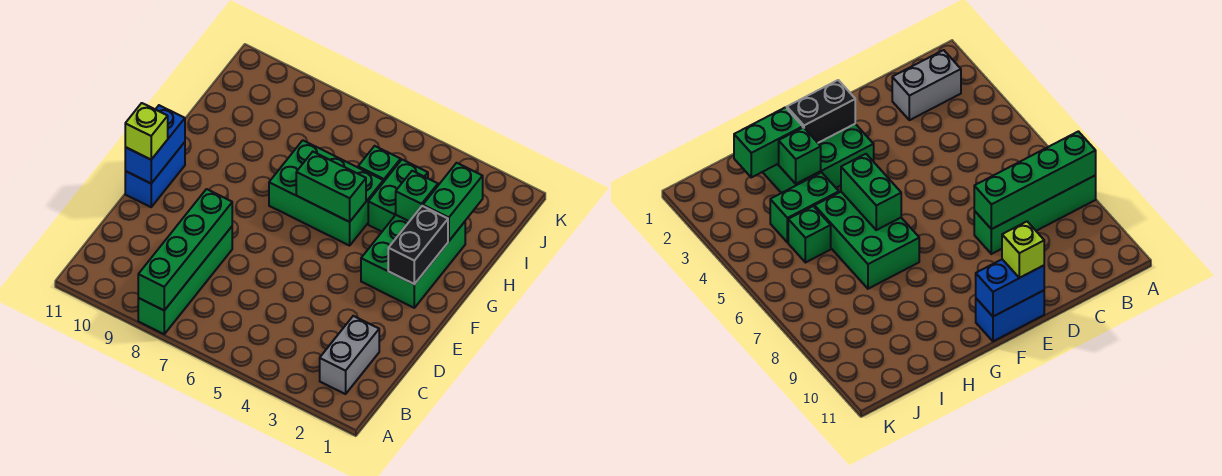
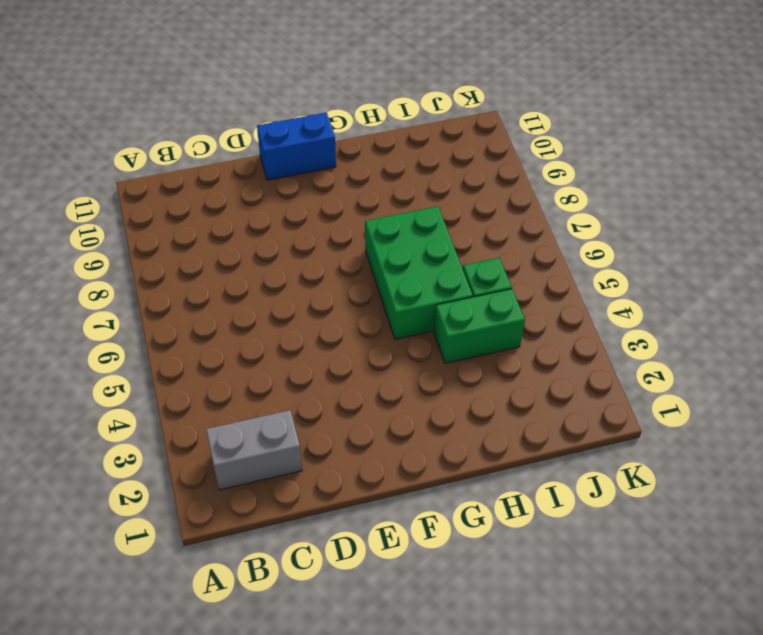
none -> green brick A8:D8 level 1
none -> green brick F2:H3 level 1
none -> green brick A8:D8 level 2

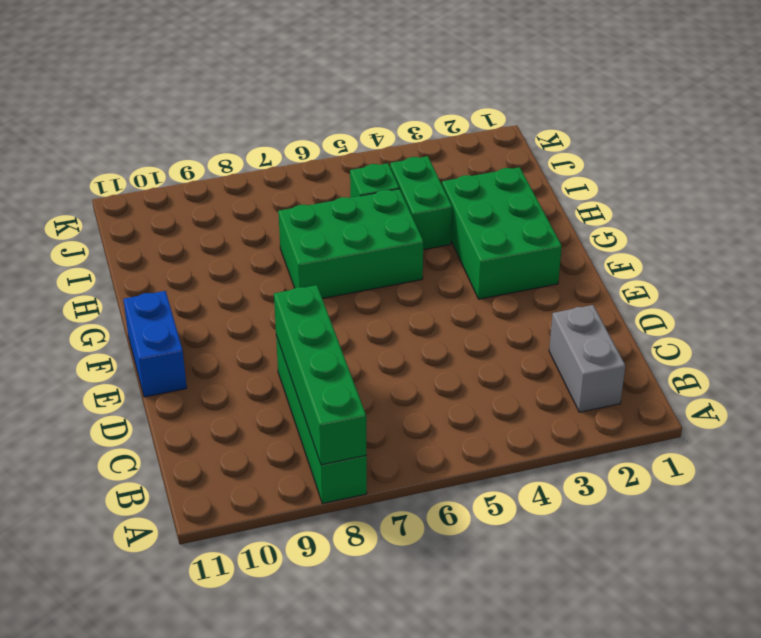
none -> blue brick E11:F11 level 2
none -> black brick F2:G2 level 2
none -> green brick G5:G6 level 2

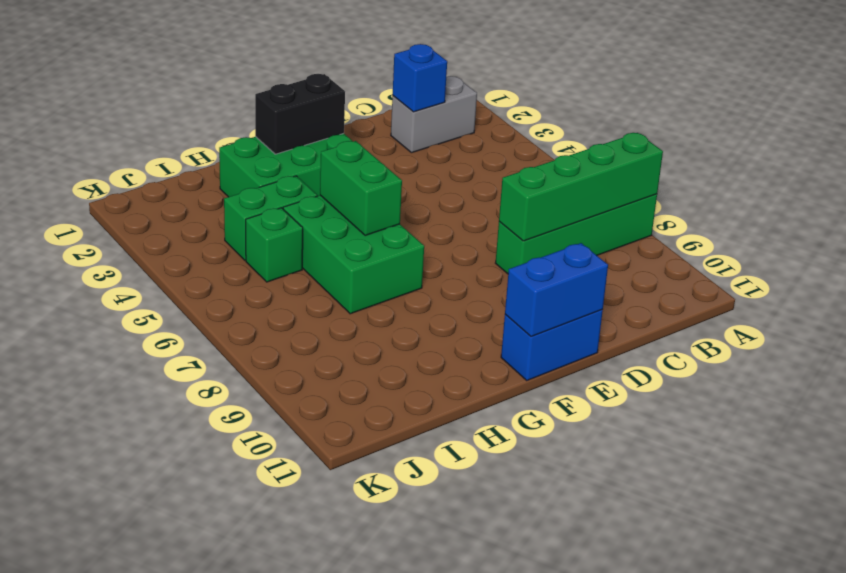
blue brick C2 level 2 -> none
none -> green brick H2:I2 level 2
none -> green brick H3 level 2
none -> lime brick E11 level 3

